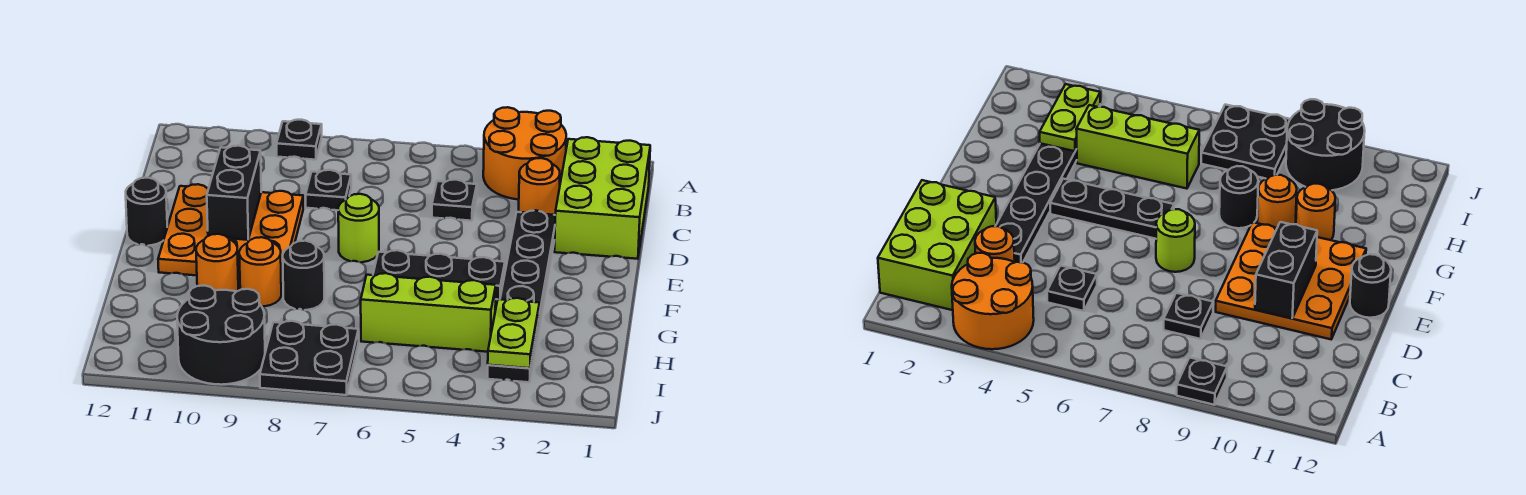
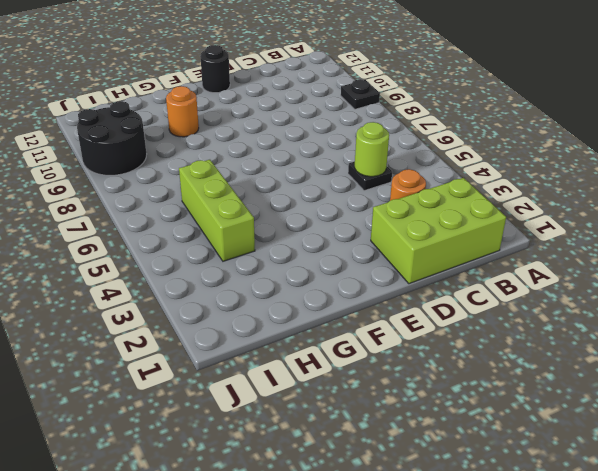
lime round brick C5 level 2 -> lime round brick E7 level 1
none -> orange round brick A3:B4 level 1
none -> black plate C8 level 1
none -> black plate D3:I3 level 1

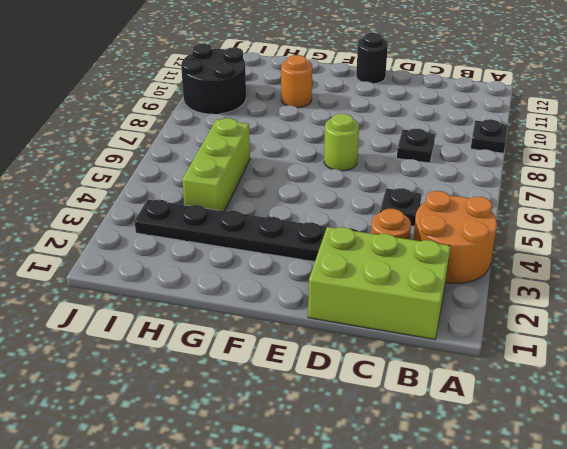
none -> orange plate D9:F11 level 1
none -> black plate F4:F6 level 1
none -> black round brick G8 level 1

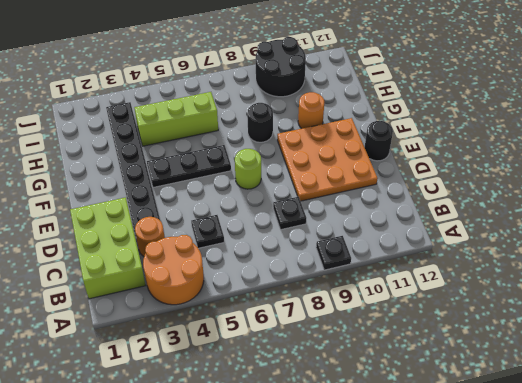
none -> orange round brick G9 level 1
none -> black plate I7:J8 level 1
none -> black brick D10:E10 level 2

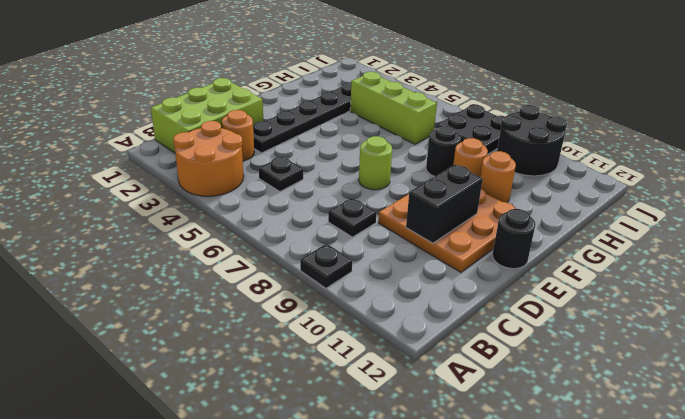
none -> black plate F4:F6 level 1
none -> lime plate H3:I3 level 2

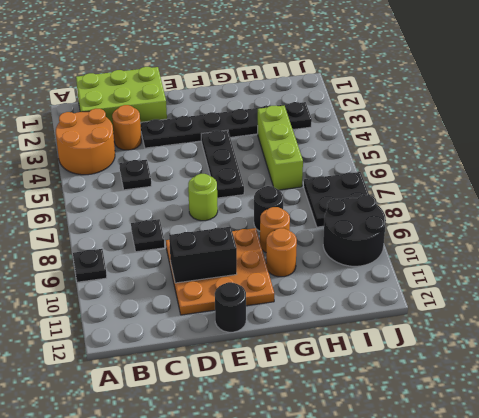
none -> lime plate H3:I3 level 2

